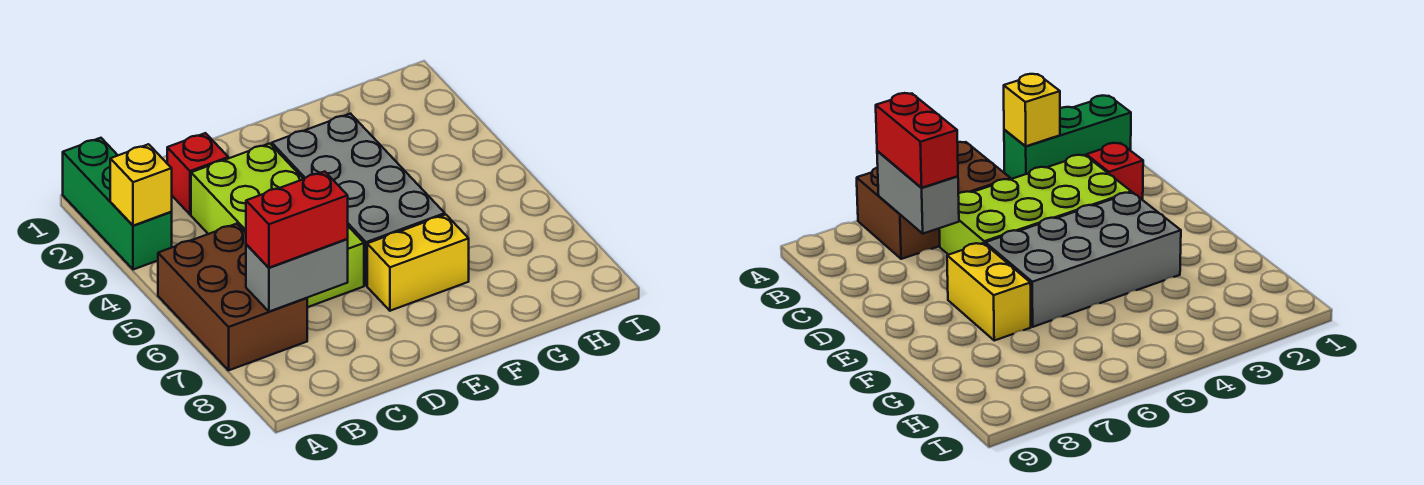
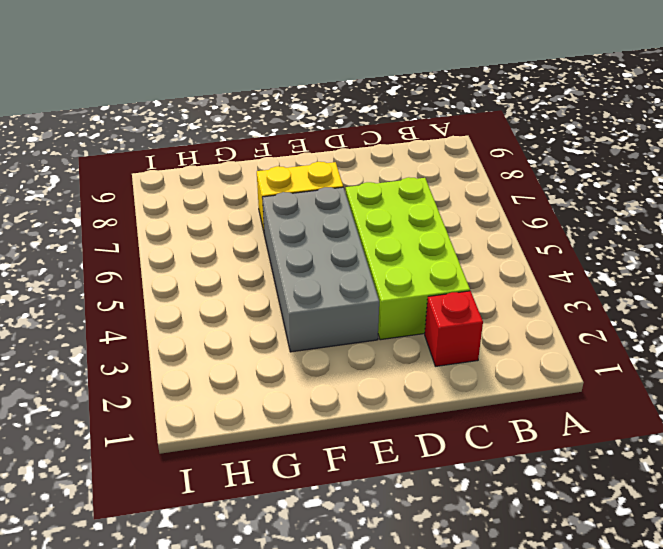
none -> green brick A1:A3 level 1
none -> brown brick A5:B7 level 1

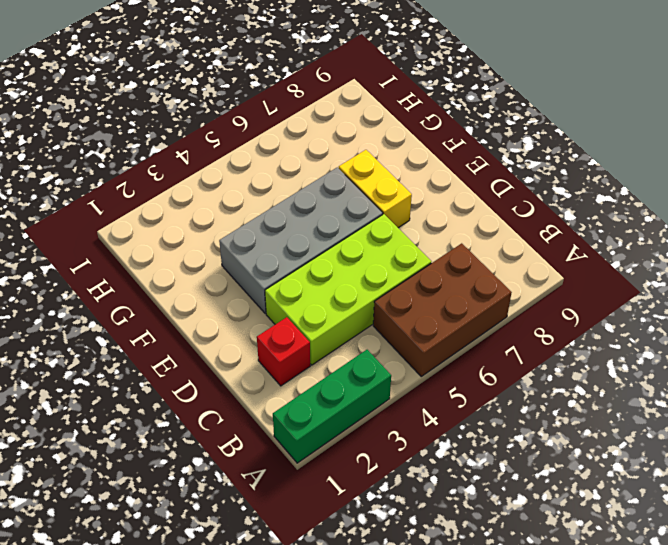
none -> yellow brick A3 level 2
none -> grey brick B7:C7 level 2

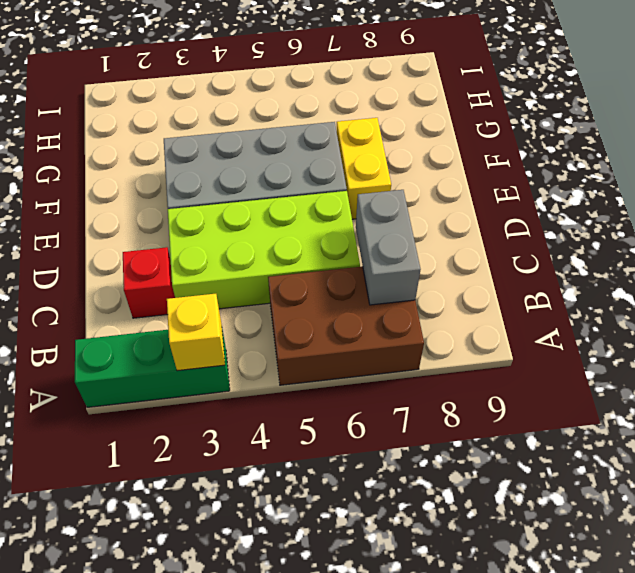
none -> red brick B7:C7 level 3

